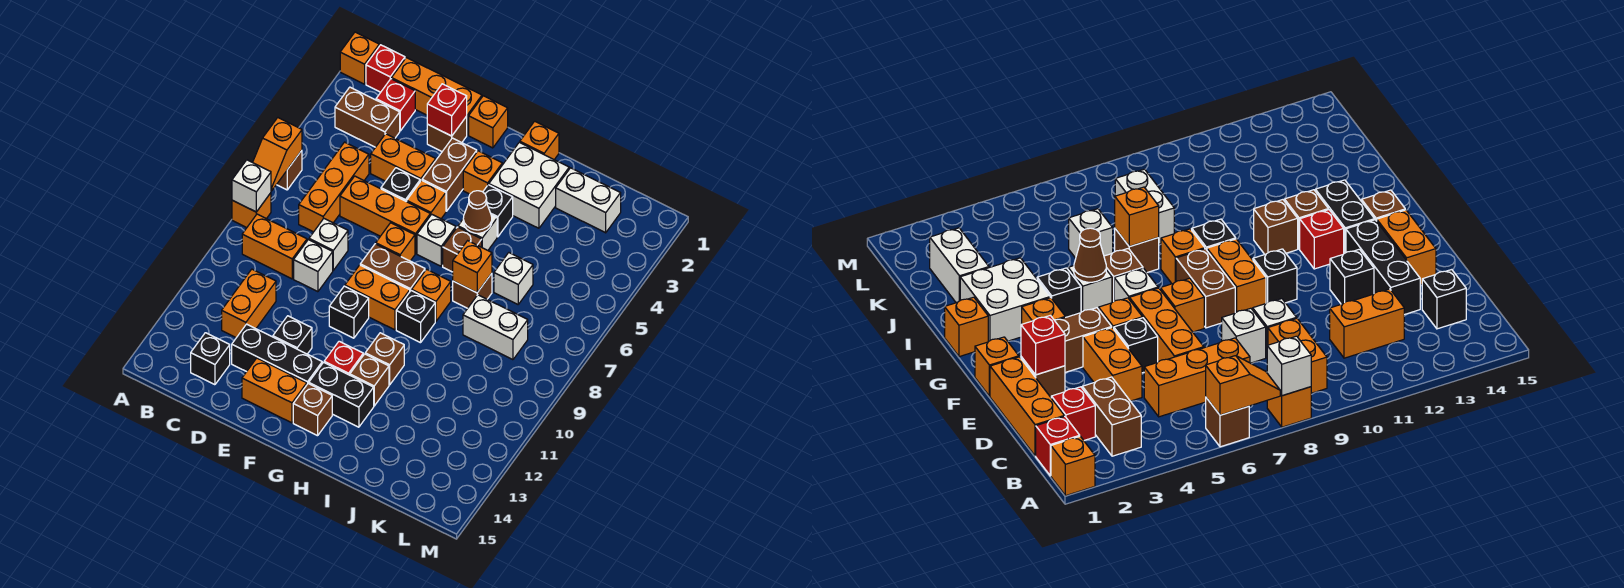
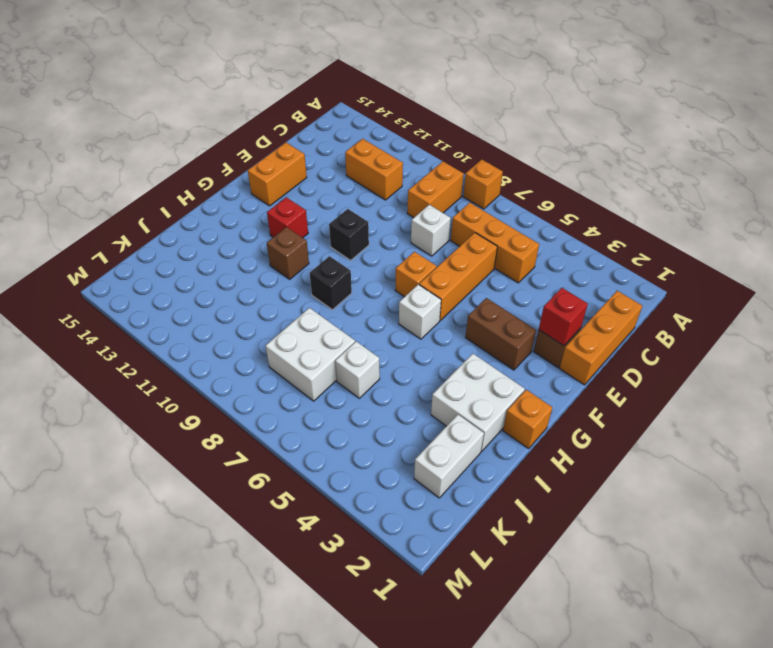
white brick J7:K8 level 1 -> white brick J8:K8 level 1
none -> orange brick A1 level 1
none -> brown brick A6 level 1
none -> red brick B1 level 1
none -> brown brick B3:C3 level 1

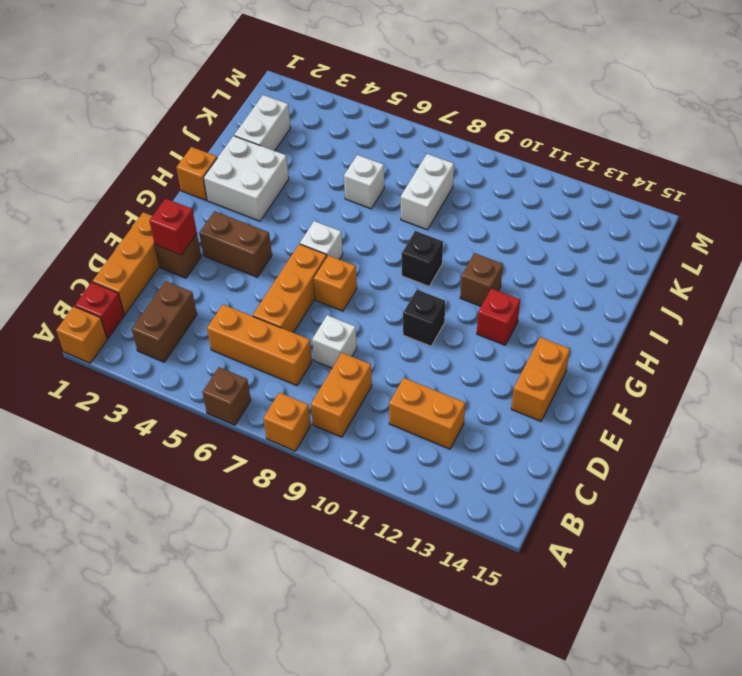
none -> red brick C2 level 1
none -> black brick C14 level 1
none -> orange brick D4:E4 level 1
none -> white brick D9 level 1

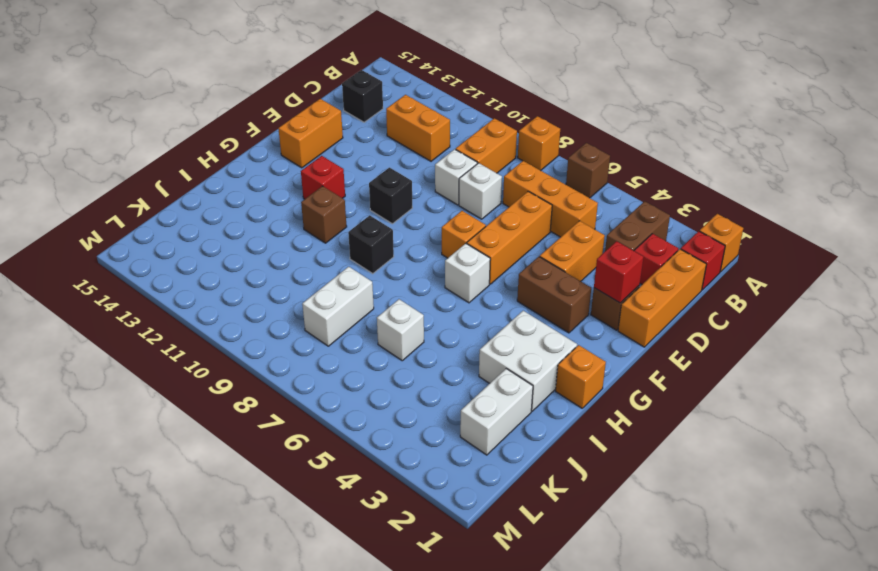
none -> black brick D13:F13 level 1
none -> black brick E5 level 1
none -> black brick E12 level 1
none -> orange brick F1 level 1

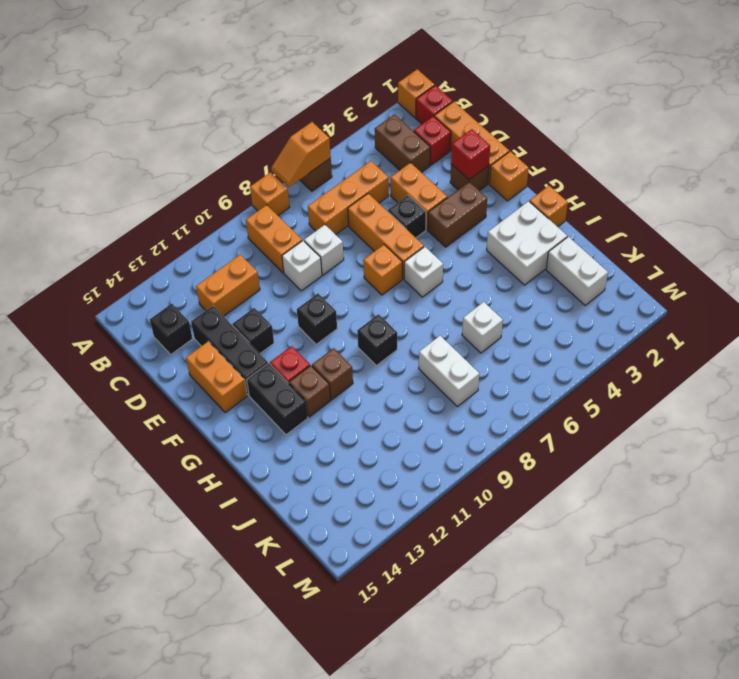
none -> orange brick F5 level 1
none -> brown brick F8:G8 level 1
none -> orange brick F9:G9 level 1
none -> orange brick G3 level 1

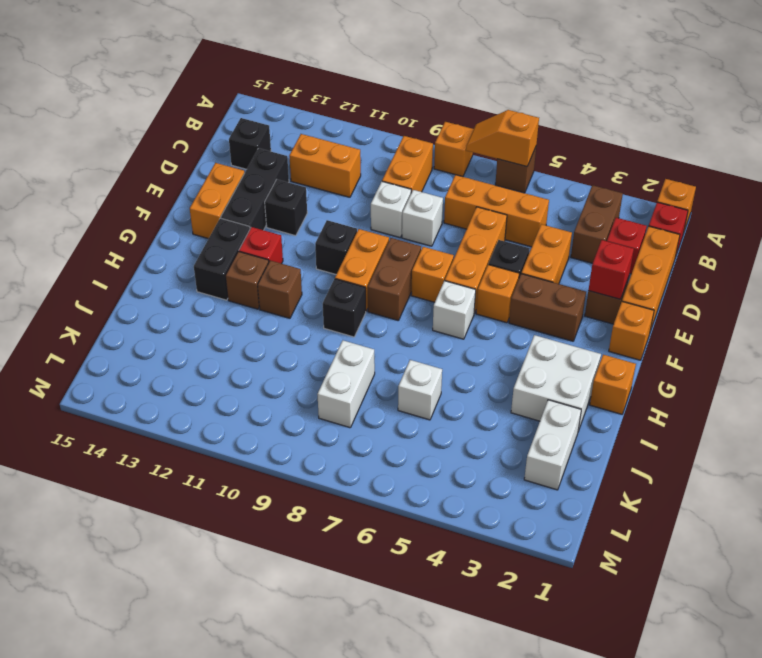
none -> orange brick G3 level 1
none -> brown brick G14 level 1
none -> black brick H4 level 1
none -> white brick H5 level 1

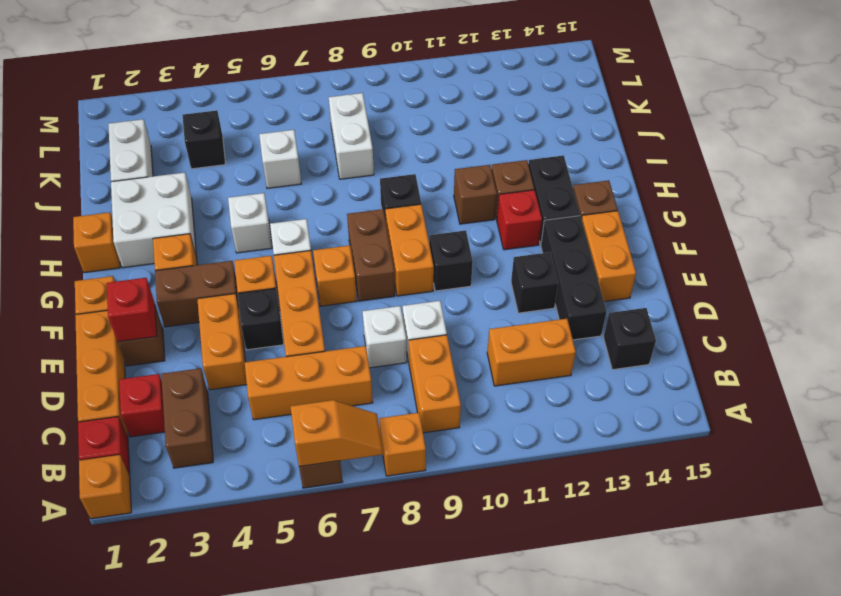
black brick K4 level 1 -> black brick H4 level 1
none -> brown brick H6 level 1
none -> orange brick H8 level 1
none -> brown brick I7 level 1
none -> white brick A8 level 2

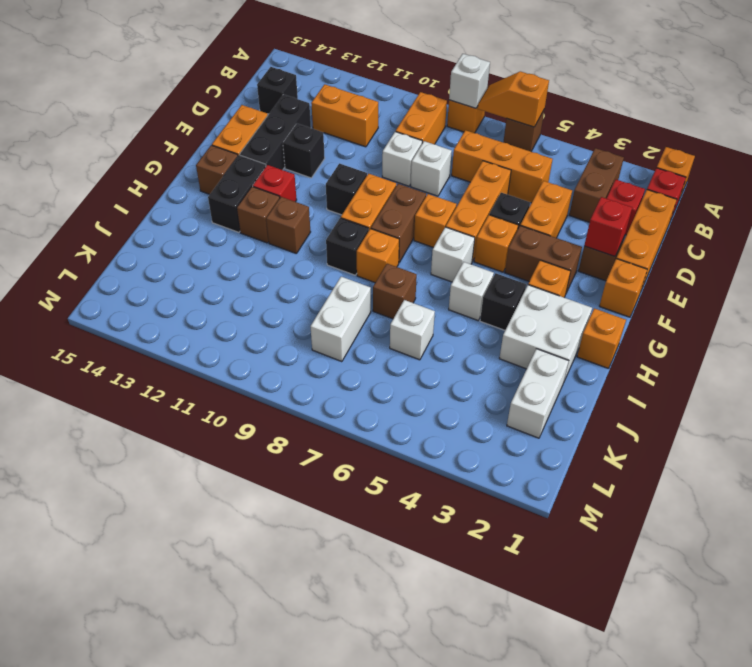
none -> brown brick H6 level 1
none -> brown cone H5 level 2
none -> orange brick I7 level 2

